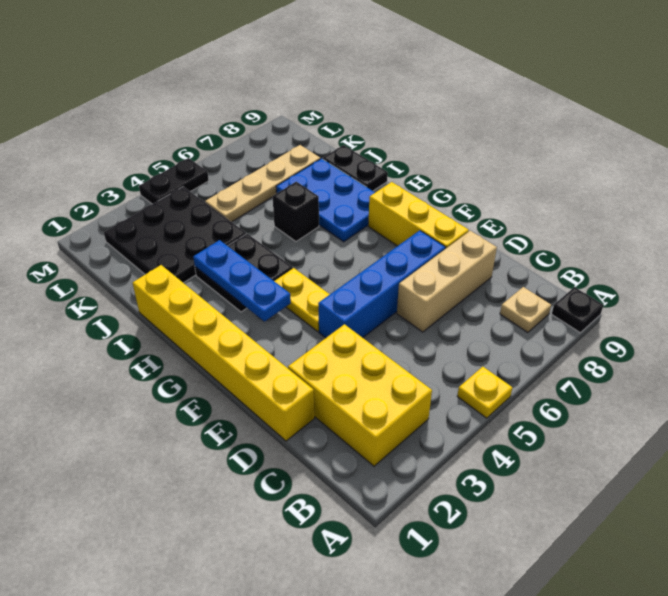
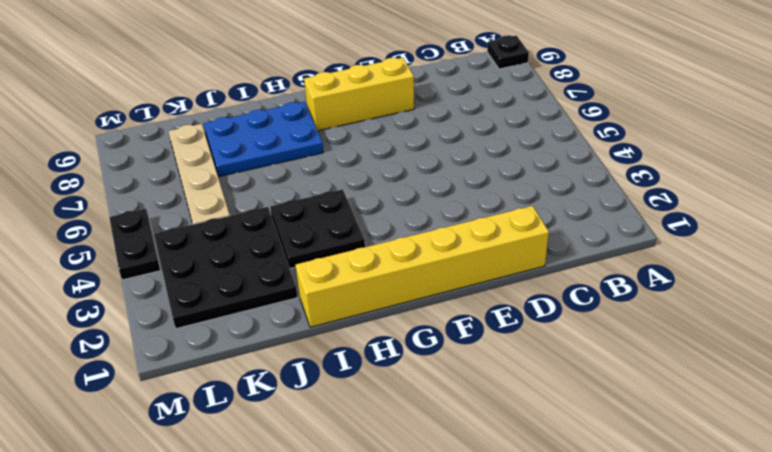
none -> yellow plate A5 level 1
none -> yellow brick B2:D3 level 1
none -> tan plate B8 level 1

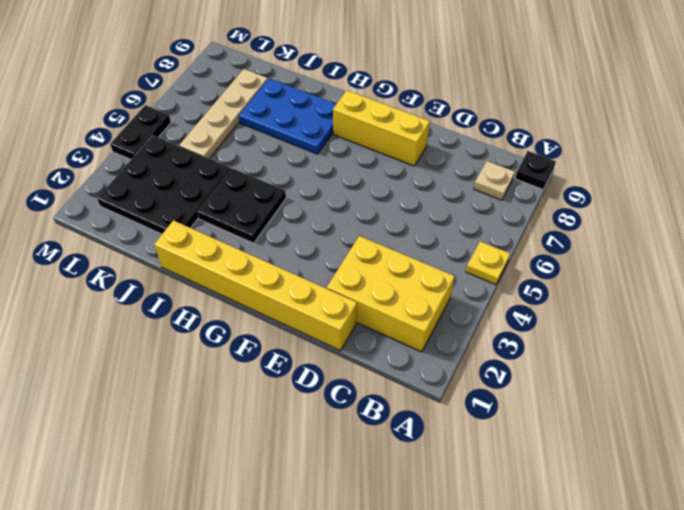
none -> tan brick D6:D8 level 1
none -> blue brick E4:E7 level 1
none -> yellow plate F4:G4 level 1

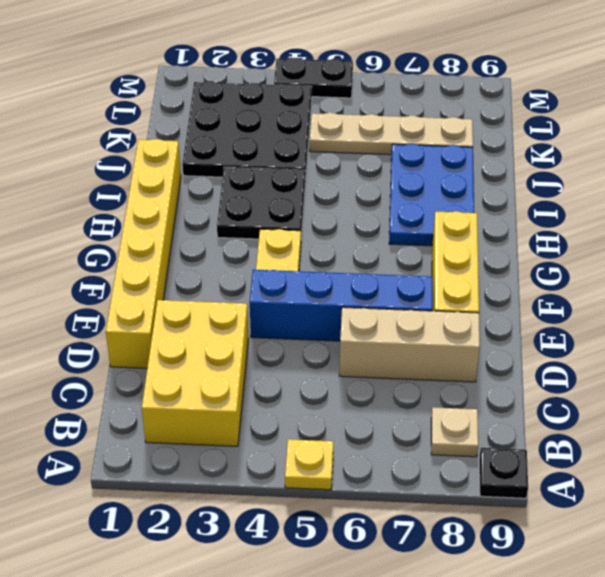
none -> black brick I6 level 1
none -> black plate I9:J9 level 1
none -> blue plate G3:I3 level 2

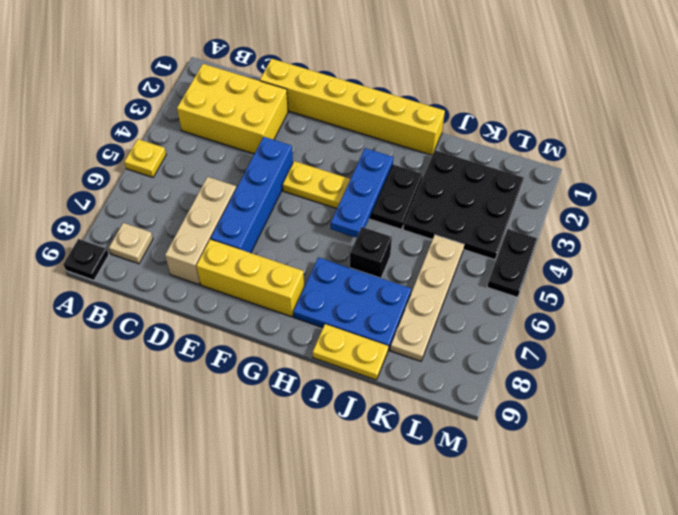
blue plate H3:H5 level 2 -> blue plate G3:I3 level 2
yellow plate I9:J9 level 1 -> black plate I9:J9 level 1

